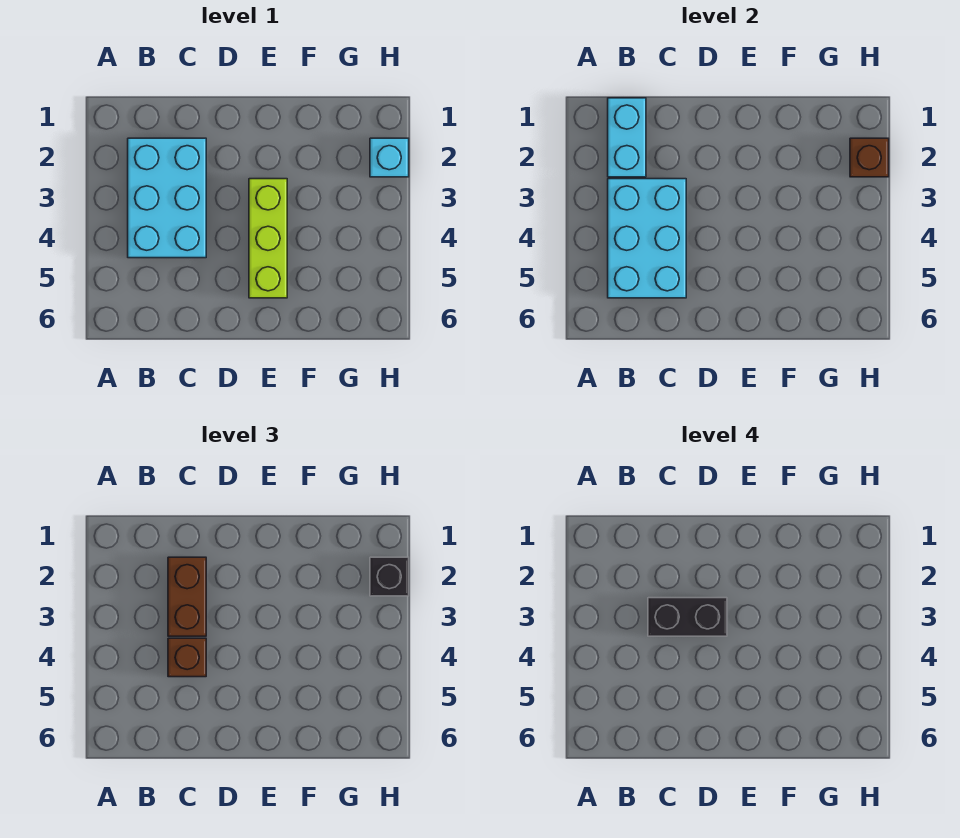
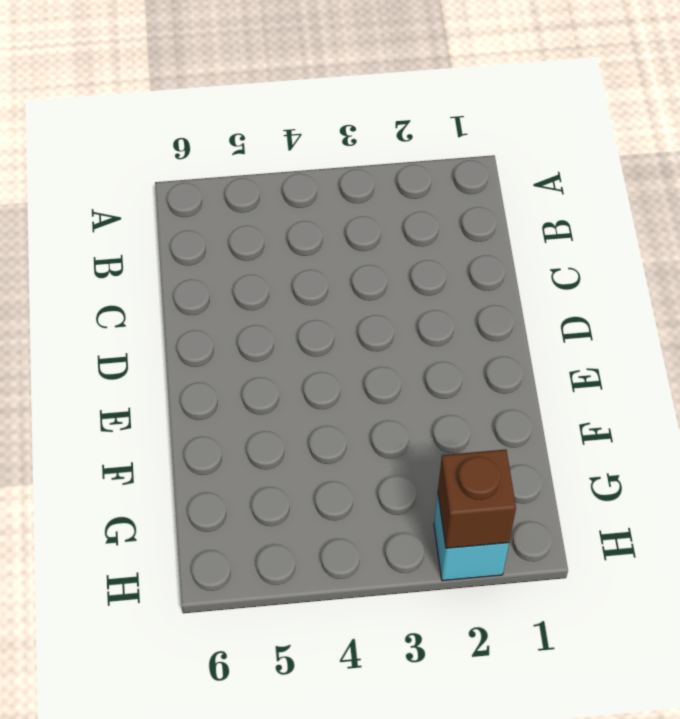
none -> cyan brick B2:C4 level 1
none -> lime brick E3:E5 level 1

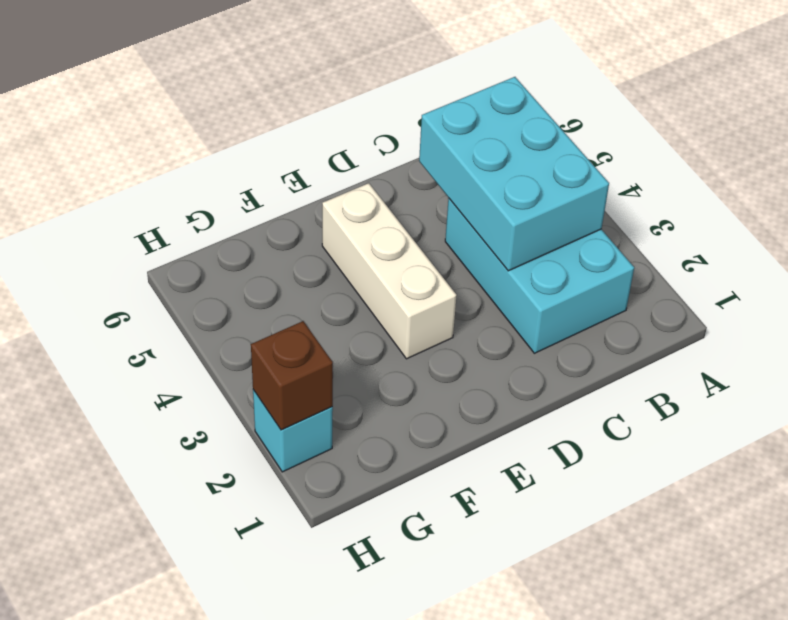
white brick E3:E5 level 1 -> lime brick E3:E5 level 1
none -> cyan brick B1:B2 level 2
none -> brown brick C2:C3 level 3

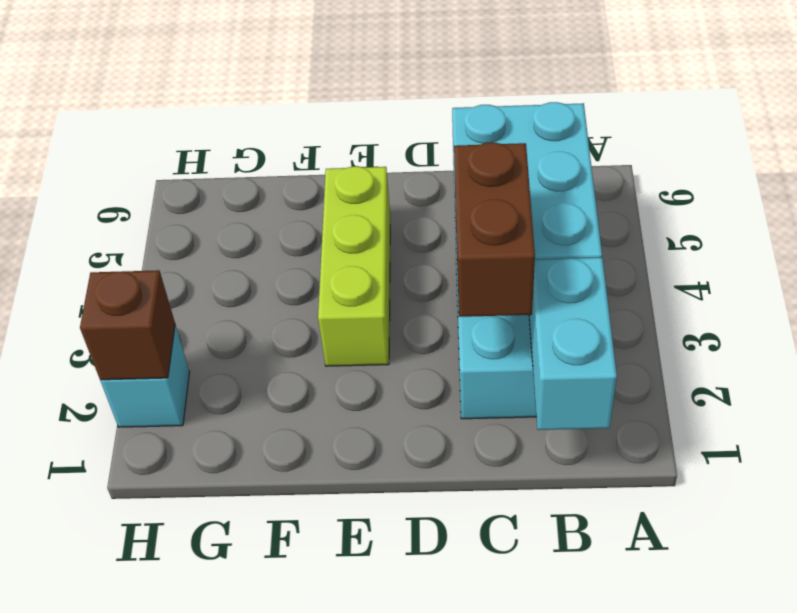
none -> brown brick C4 level 3
none -> black brick H2 level 3

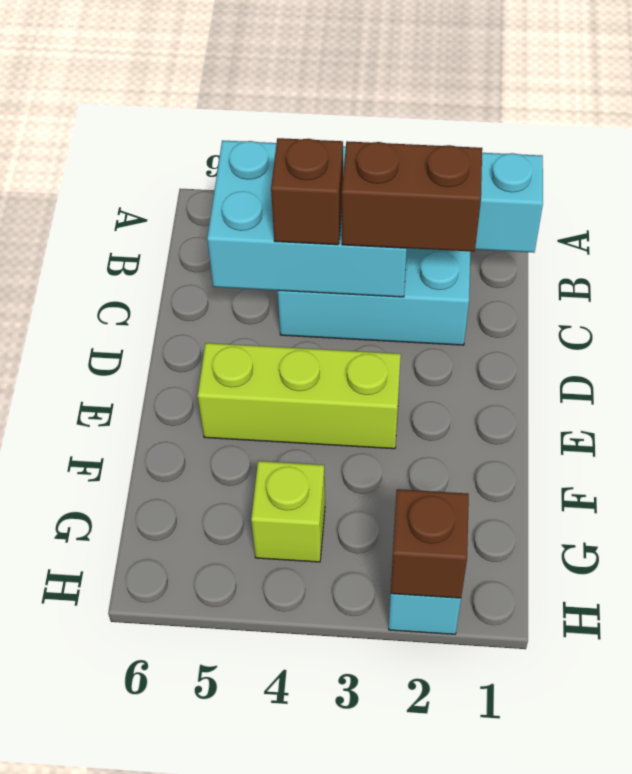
lime brick G4 level 1 -> none
none -> black brick H2 level 3
none -> black brick C3:D3 level 4

